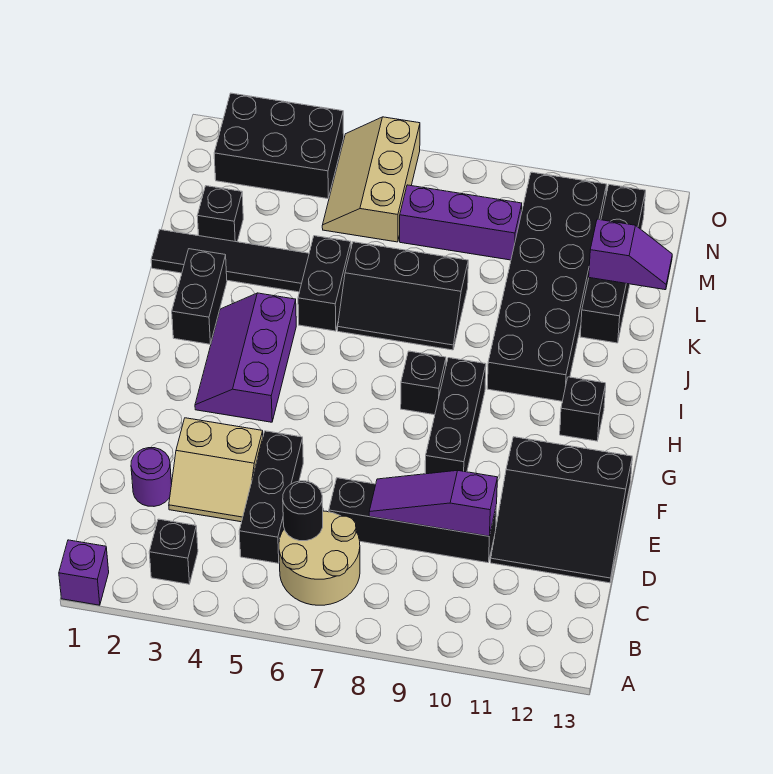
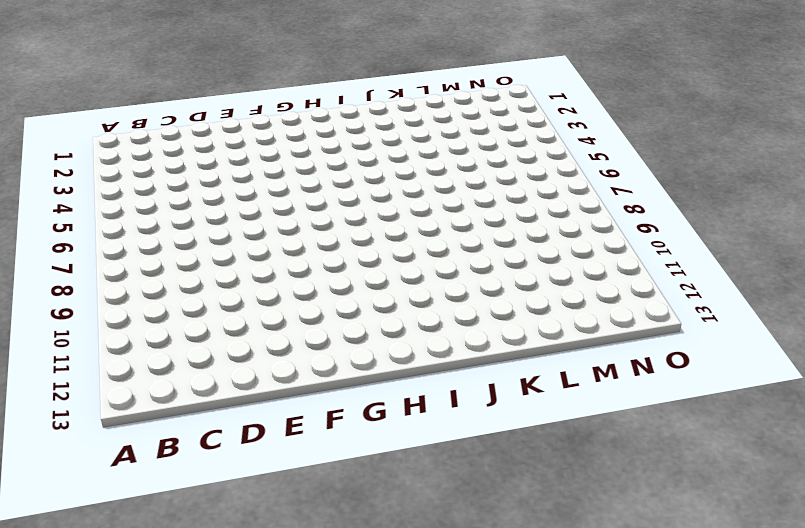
none -> purple brick A1 level 1
none -> black brick B3 level 1
none -> tan round brick B6:C7 level 1

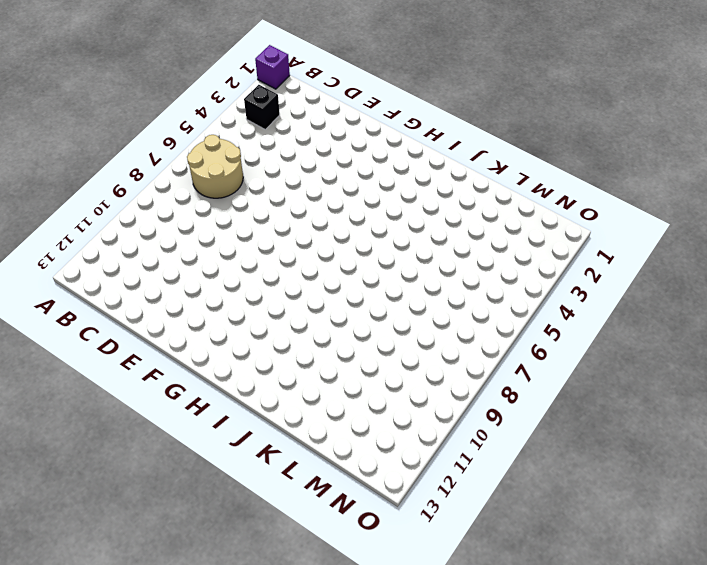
none -> black brick C5:E5 level 1
none -> purple round brick D2 level 1
none -> tan slope D3:E4 level 1 top E

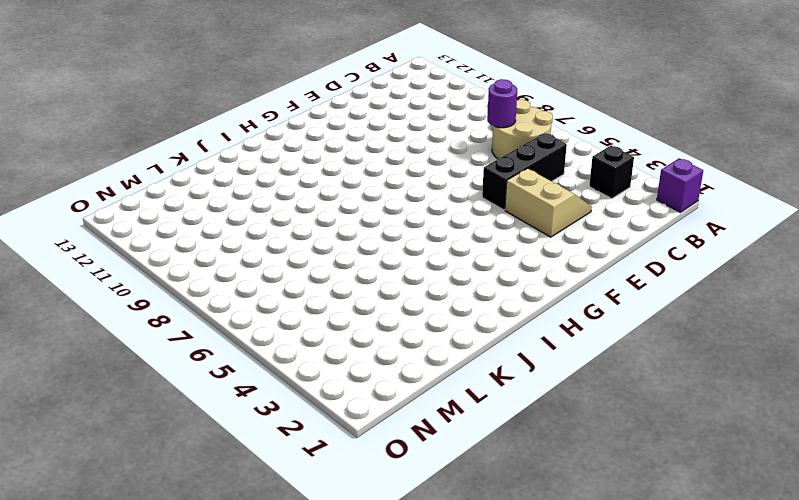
purple round brick C7 level 2 -> purple round brick D2 level 1
none -> black brick D7:D10 level 1
none -> black slope D11:F13 level 1 top F
none -> black brick F9:H9 level 1

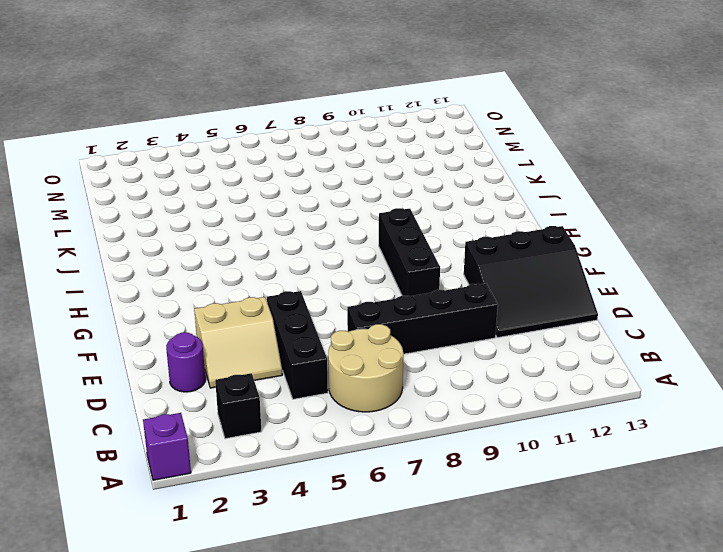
none -> purple slope G3:I4 level 1 top 4
none -> black brick H8 level 1
none -> black brick H12 level 1

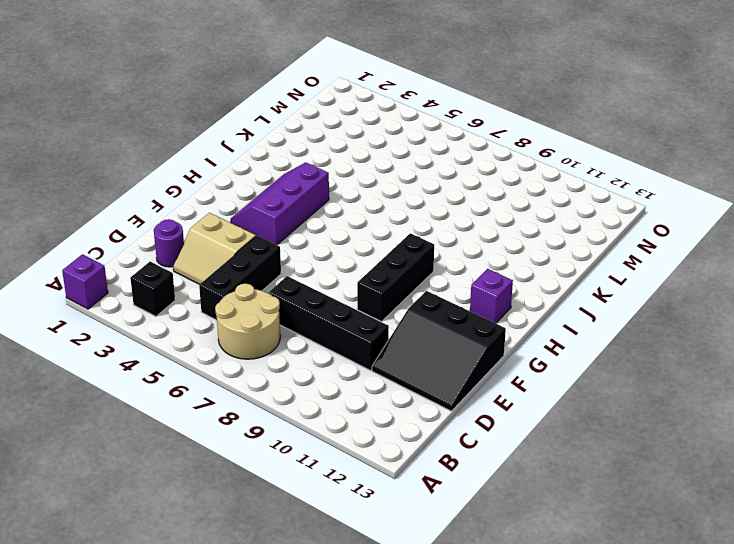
purple brick H12 level 1 -> black brick H12 level 1
none -> black brick H8 level 1
none -> black brick I2:J2 level 1
none -> black brick I10:N11 level 1

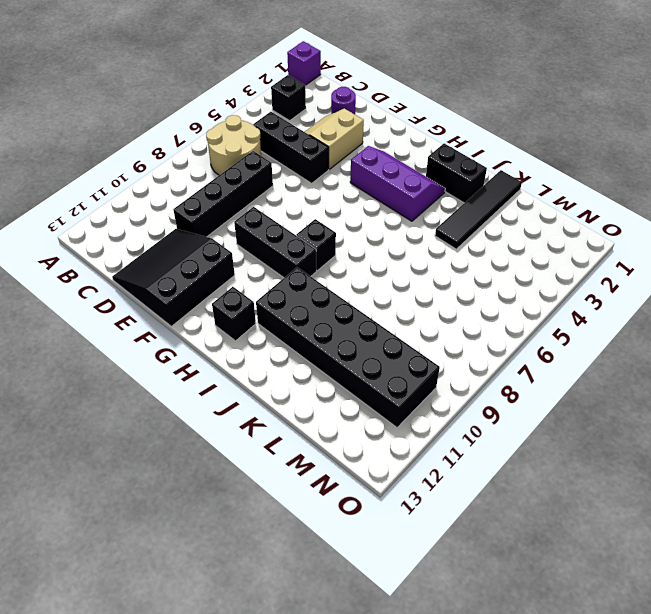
none -> black brick J5:K5 level 1
none -> black slope J6:K8 level 1 top K
none -> black brick K12:N12 level 1

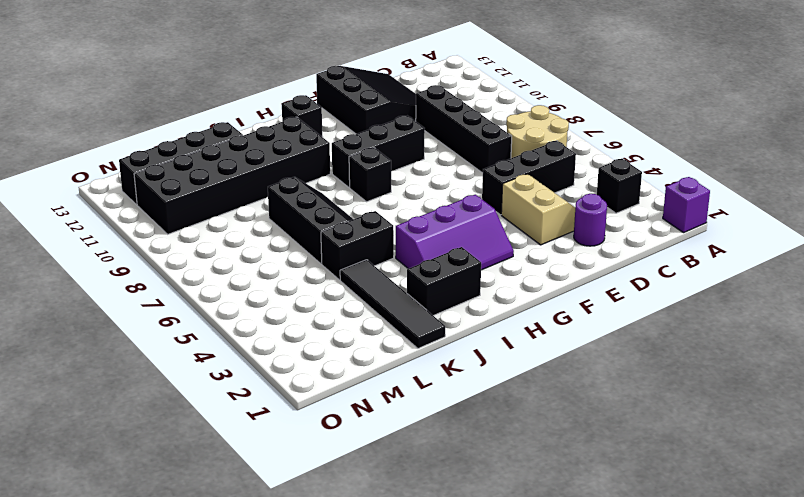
none -> black brick L2 level 1
none -> tan slope M5:O6 level 1 top 6
none -> purple brick M7:M9 level 1

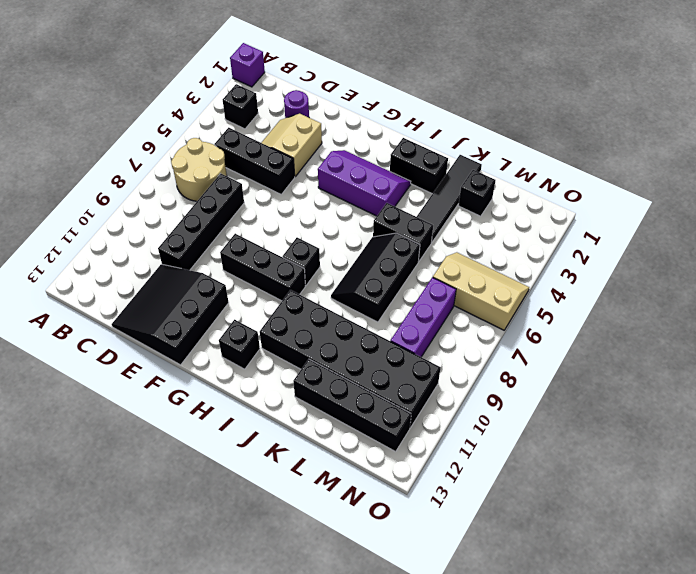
none -> black brick N2:O4 level 1
none -> black round brick C6 level 2
none -> purple slope D8:D10 level 2 top 10

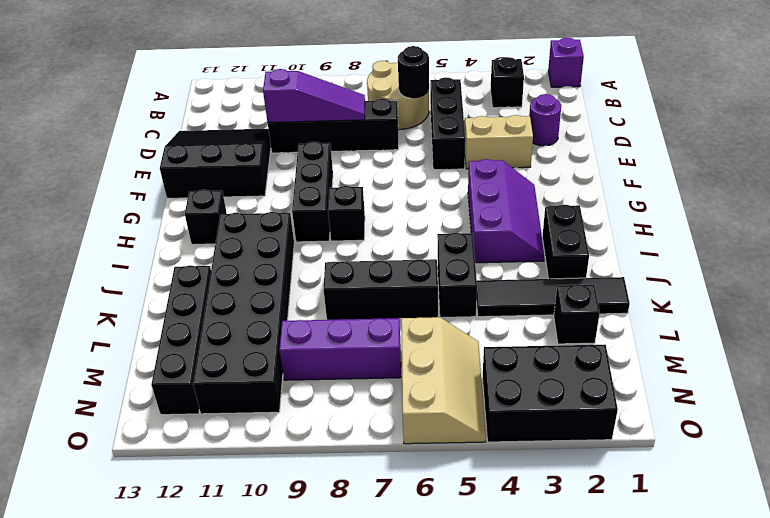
none -> purple slope L12:L13 level 2 top 12

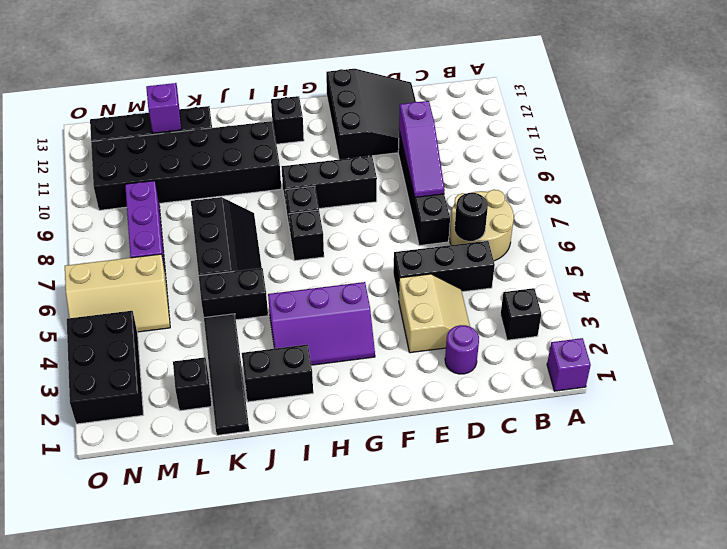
black brick H7 level 1 -> none

